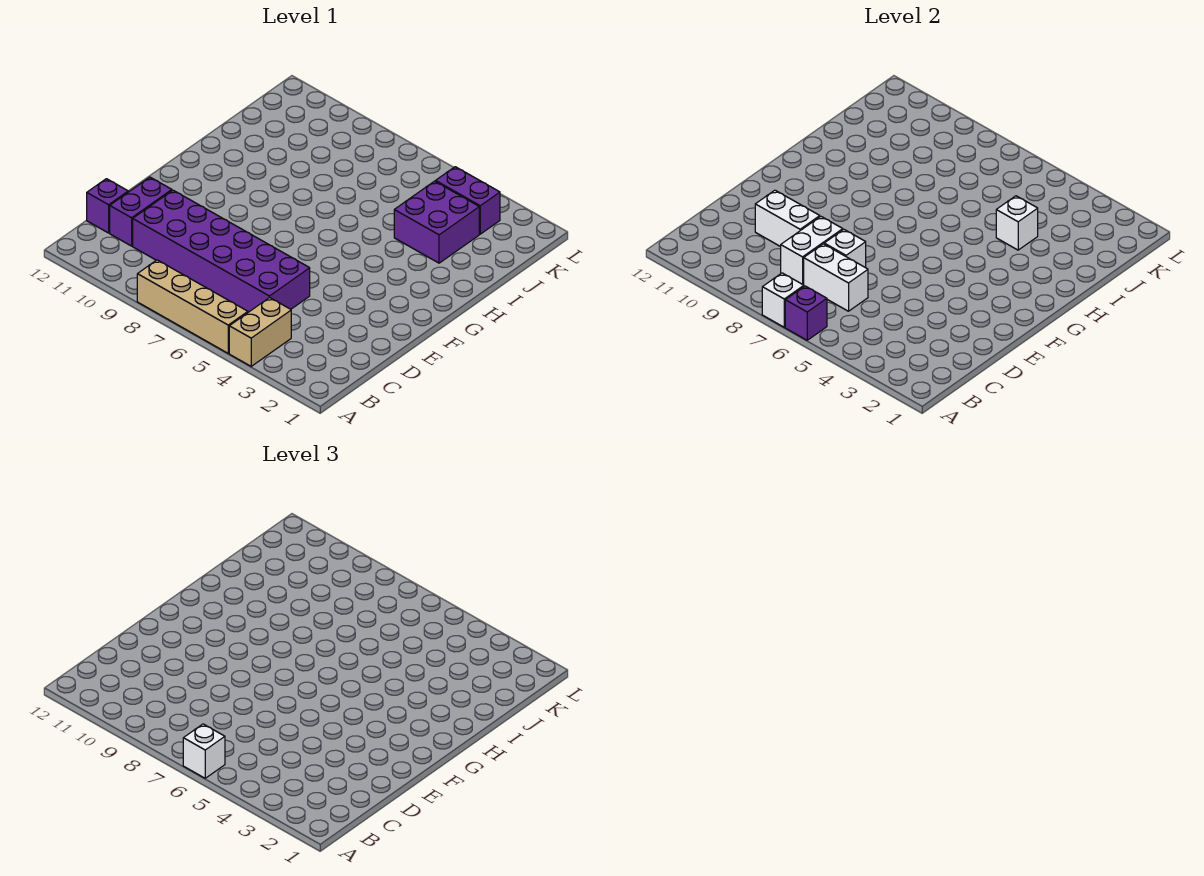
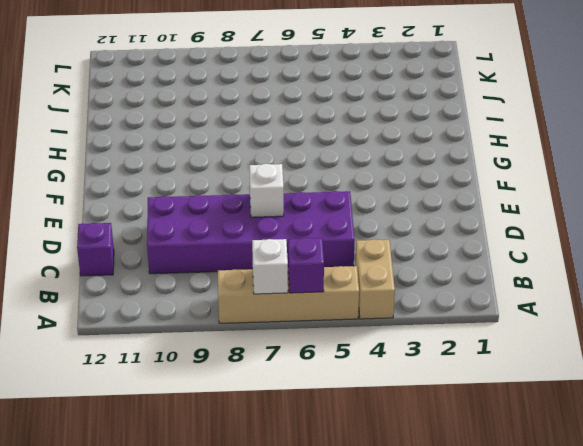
none -> purple brick C11:D11 level 1
none -> purple brick I3:J4 level 1
none -> purple brick K3:K4 level 1

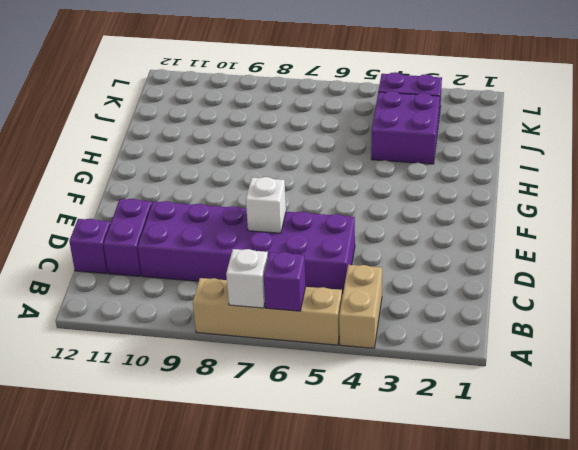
none -> white brick C6:C7 level 2
none -> white brick C8:D8 level 2
none -> white brick D9:D10 level 2

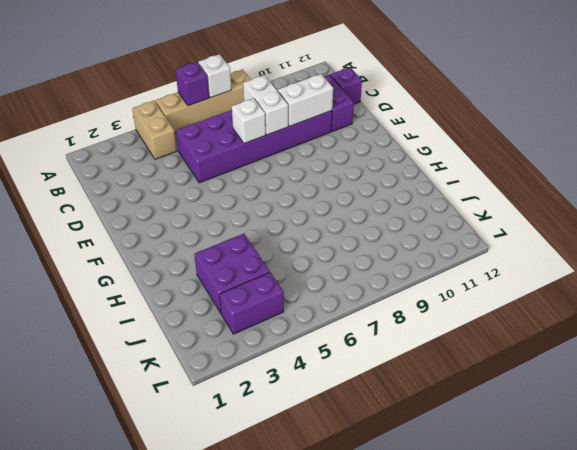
none -> white brick C6:C7 level 2
none -> white brick I4 level 2
none -> white brick A6 level 3

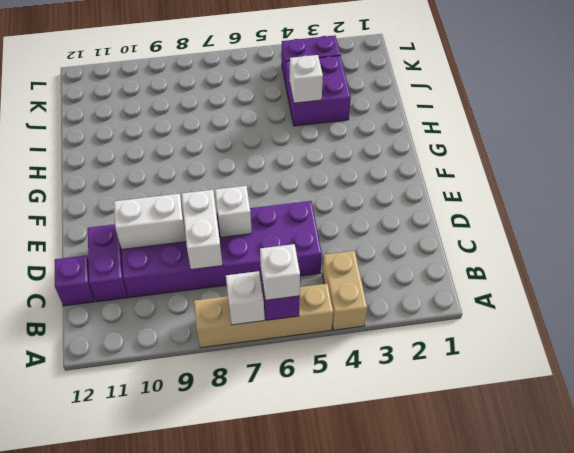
none -> white brick C6:C7 level 2

